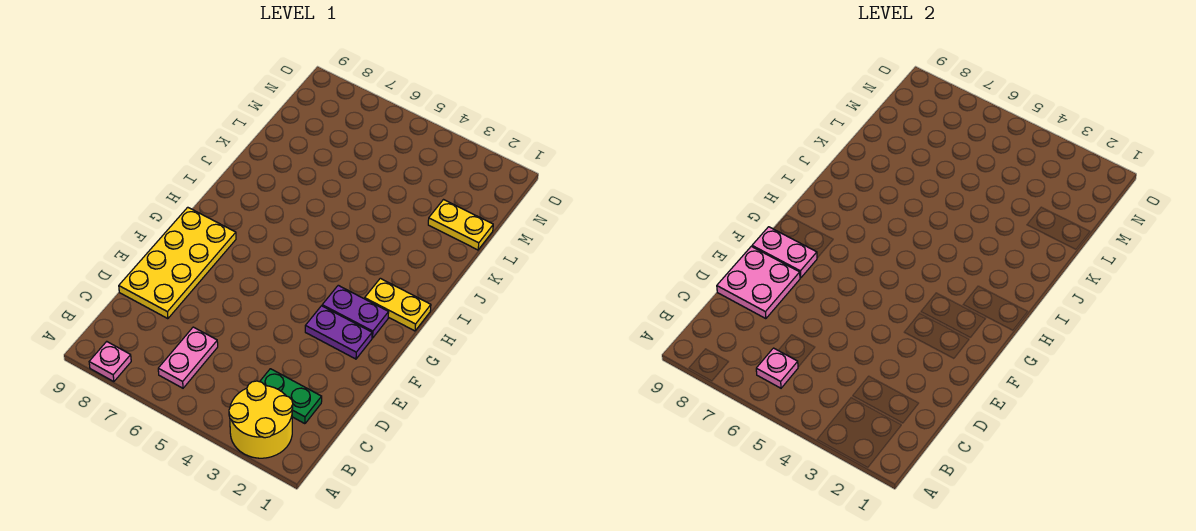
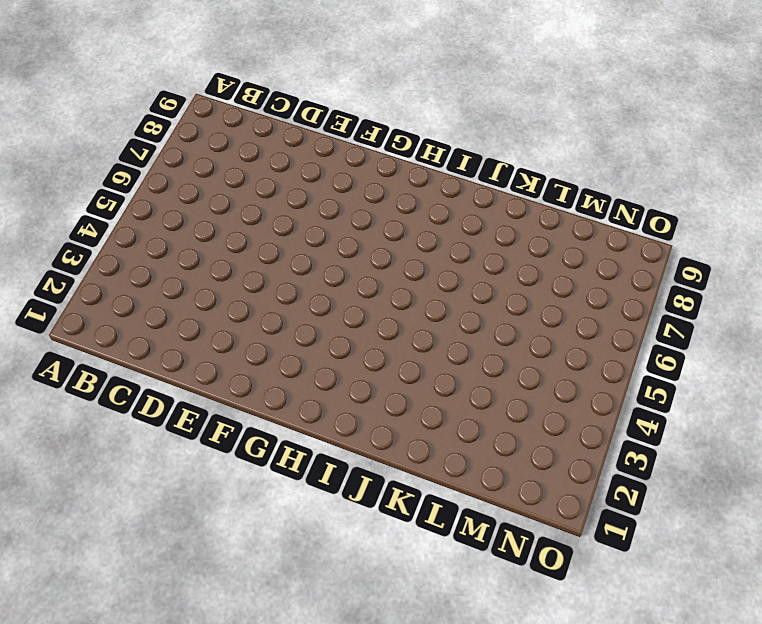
none -> yellow round brick A2:B3 level 1
none -> pink plate A8 level 1
none -> pink plate B6:C6 level 1

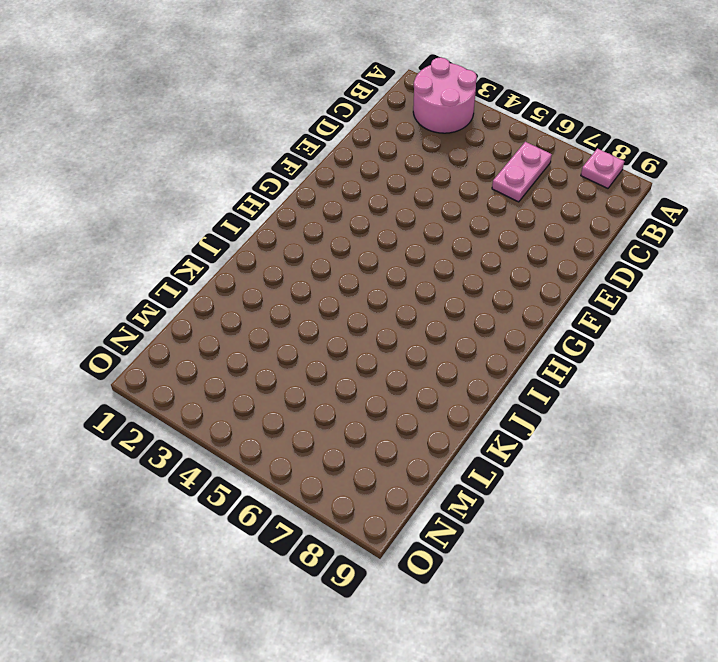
pink round brick A2:B3 level 1 -> yellow round brick A2:B3 level 1
none -> green plate C2:C3 level 1
none -> yellow plate D8:G9 level 1
none -> purple plate F2:F3 level 1

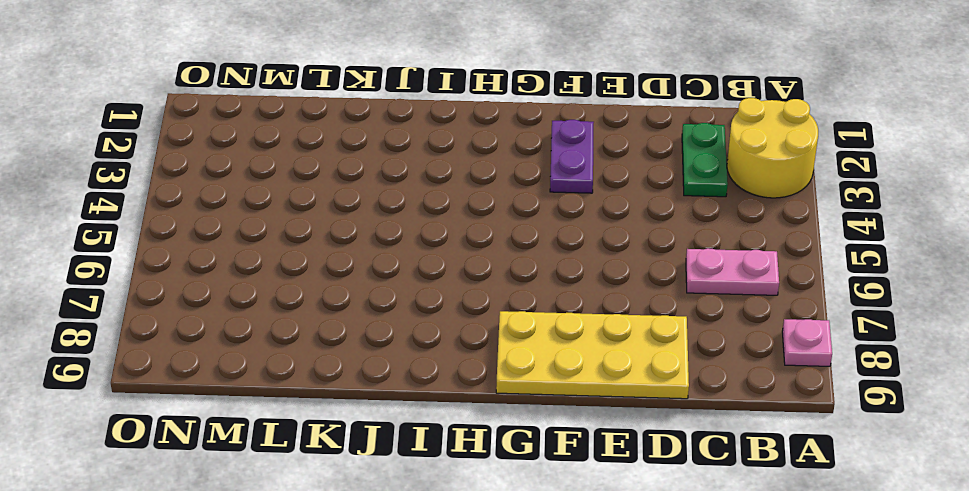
none -> purple plate G2:G3 level 1
none -> yellow plate H1:H2 level 1
none -> yellow plate L1:L2 level 1

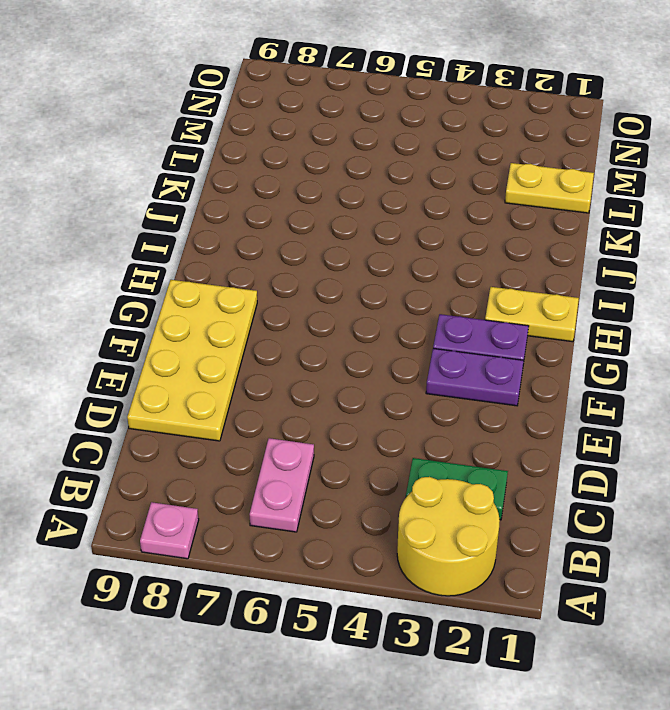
none -> pink plate B6 level 2
none -> pink plate D8:E9 level 2
none -> pink plate F8:F9 level 2

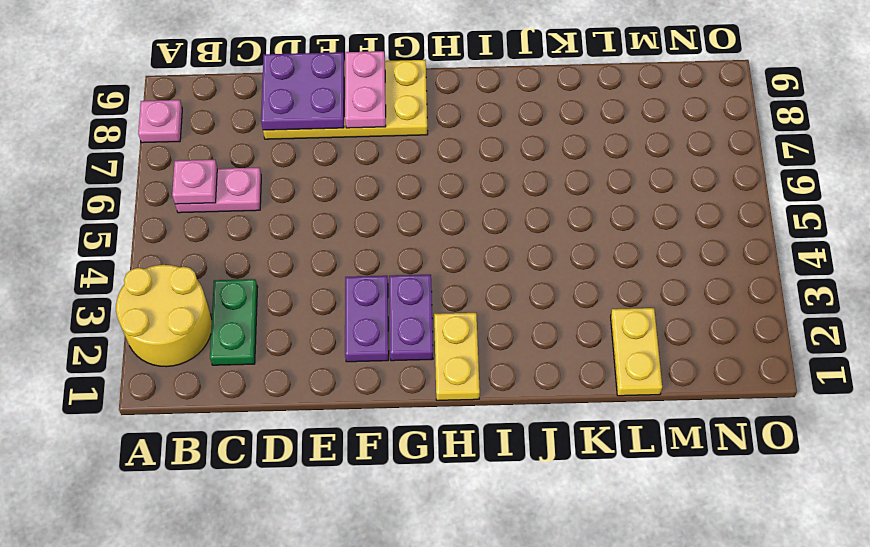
purple plate D8:E9 level 2 -> pink plate D8:E9 level 2

